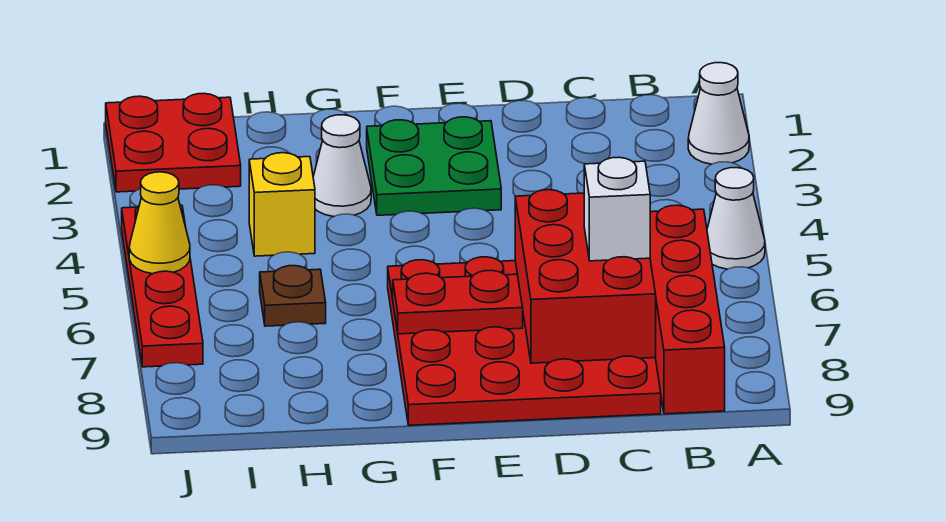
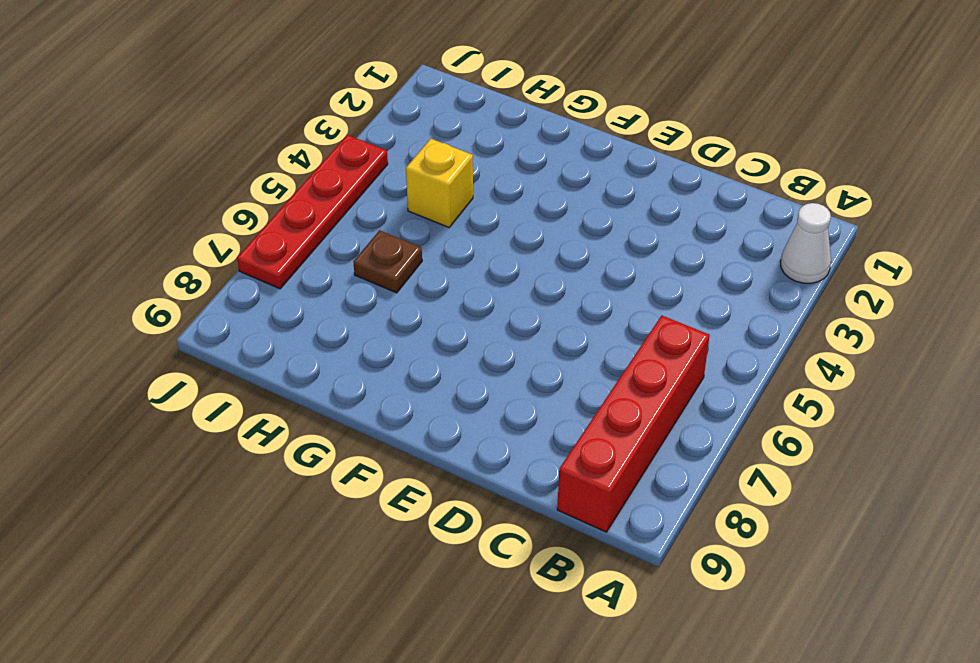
none -> white cone A5 level 1
none -> red plate C6:F9 level 1
none -> green plate E2:F3 level 1

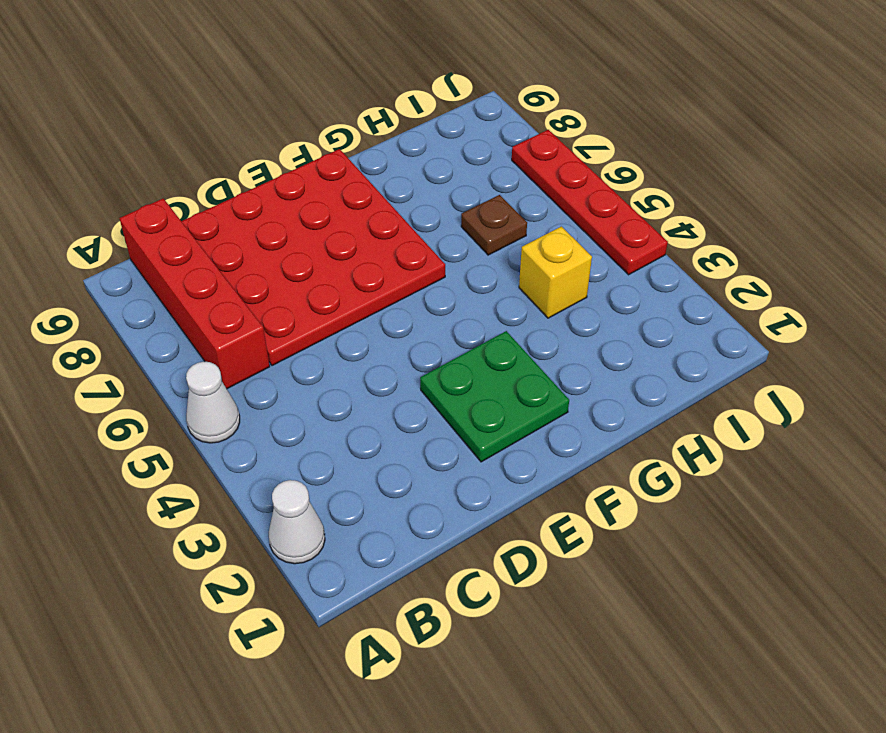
none -> white cone G3 level 1
none -> red plate I1:J2 level 1
none -> red brick C6:D8 level 2

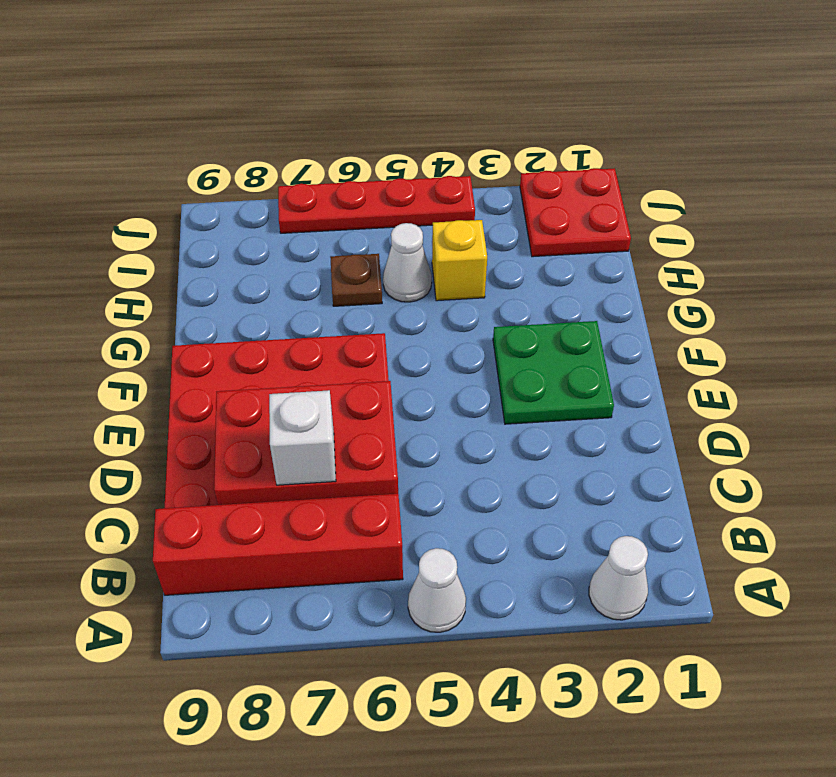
white cone H5 level 1 -> white cone G3 level 1
none -> red plate E7:F7 level 2
none -> yellow cone J5 level 2

